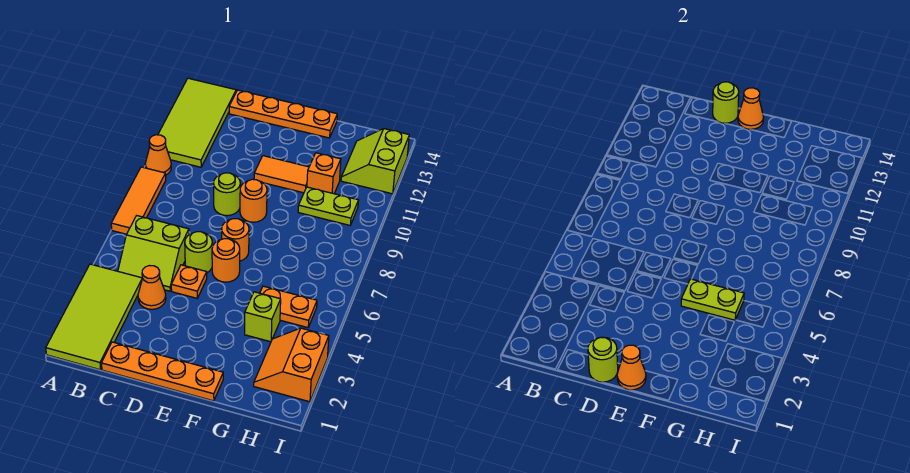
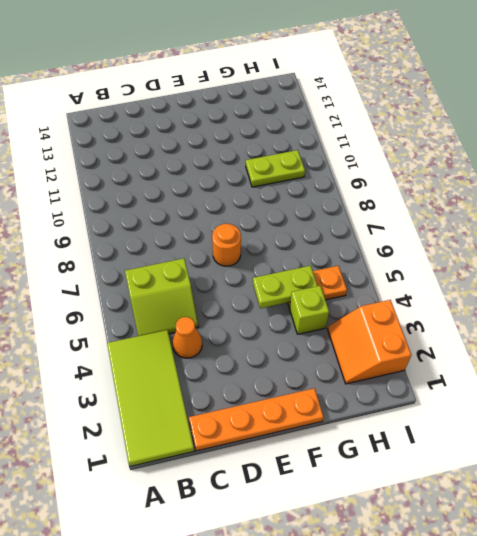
none -> orange tile A7:A9 level 1
none -> orange cone A10 level 1
none -> lime tile A11:B14 level 1

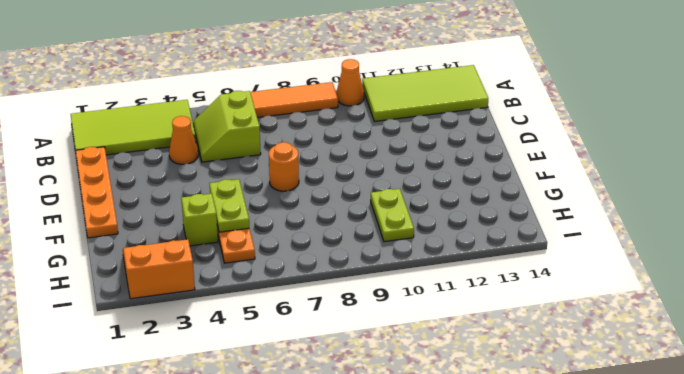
none -> orange plate C14:F14 level 1
none -> orange plate D5 level 1
none -> lime round brick D6 level 1

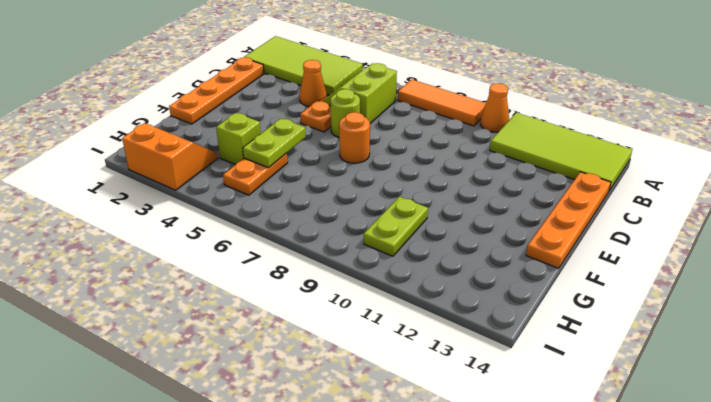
none -> lime round brick D9 level 1
none -> orange round brick E6 level 1
none -> orange round brick E9 level 1

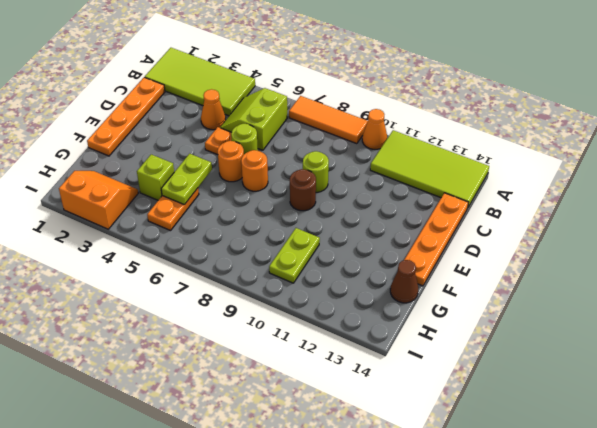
brown round brick E9 level 1 -> orange round brick E9 level 1
brown cone G14 level 1 -> none
none -> orange tile E11:F11 level 1
none -> orange brick G11 level 1
none -> lime slope H12:I13 level 1 top I

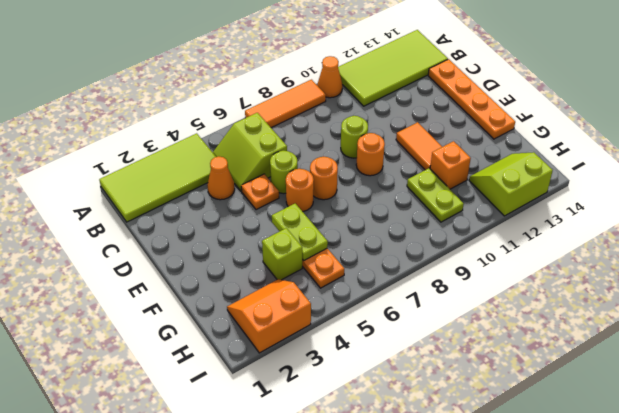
none -> orange plate C1:F1 level 1
none -> lime round brick D1 level 2
none -> lime round brick D14 level 2

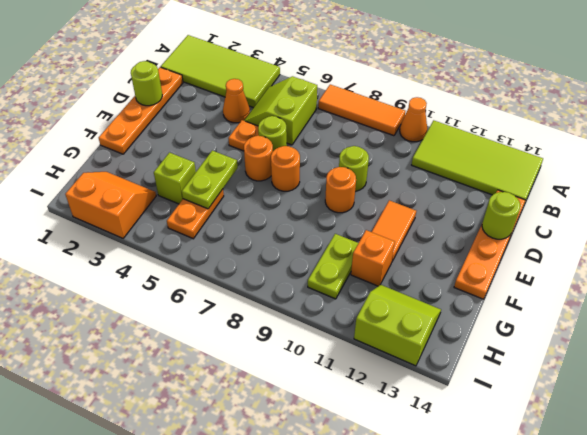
none -> orange cone E1 level 2
none -> orange cone E14 level 2

